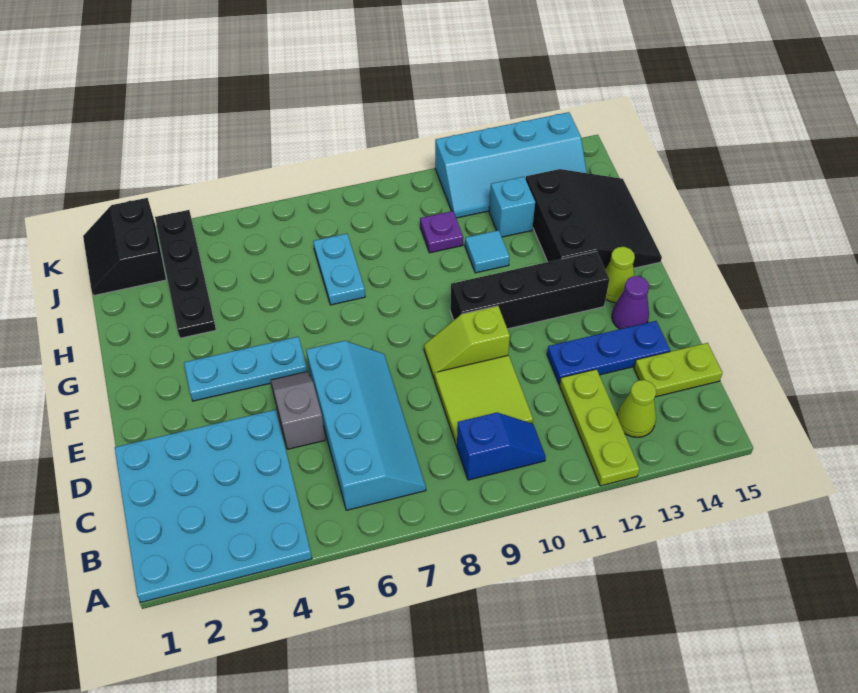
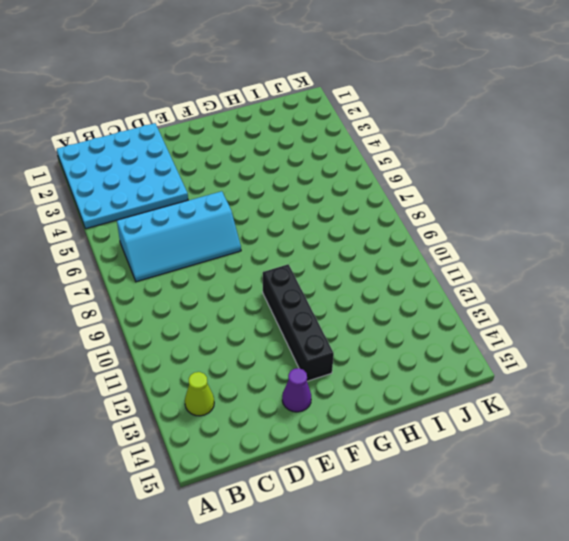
none -> lime plate A12:C12 level 1
none -> blue slope B9:B10 level 1 top 9
none -> lime tile C9:D10 level 1

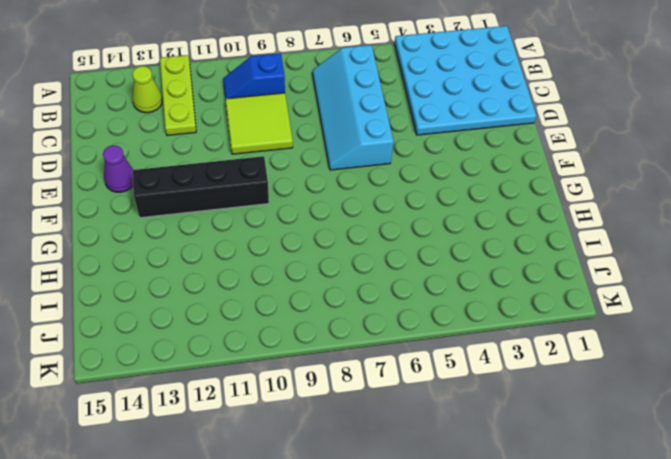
none -> lime plate C14:C15 level 1
none -> grey slope D5:E5 level 1 top D
none -> blue plate D12:D14 level 1

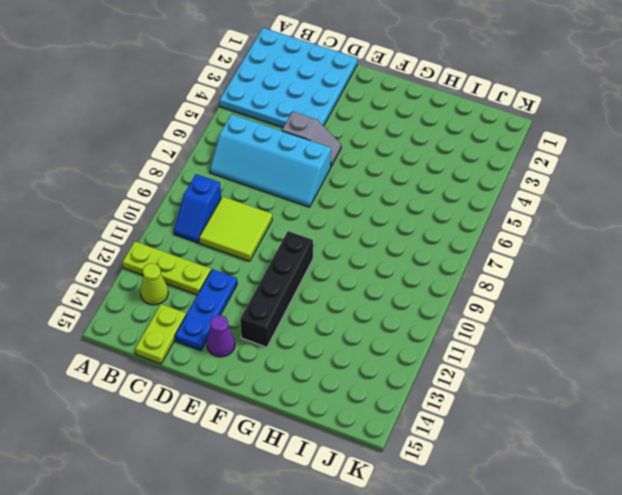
none -> lime slope E9:E10 level 1 top 10
none -> cyan plate F3:F5 level 1
none -> lime cone F14 level 1

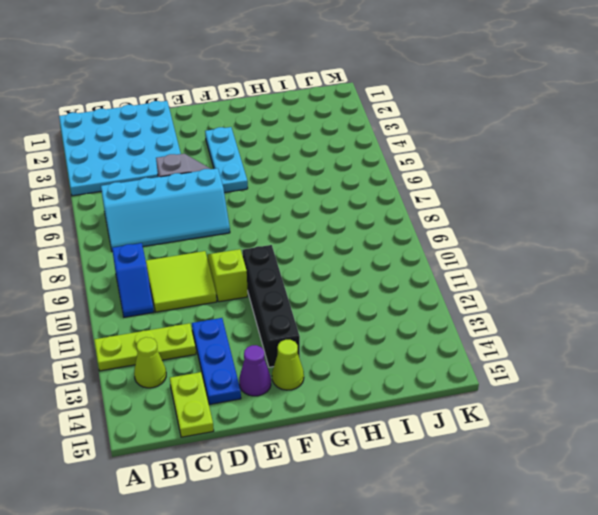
none -> black slope G13:I15 level 1 top 13
none -> black plate H3:K3 level 1
none -> cyan plate H7:I7 level 1

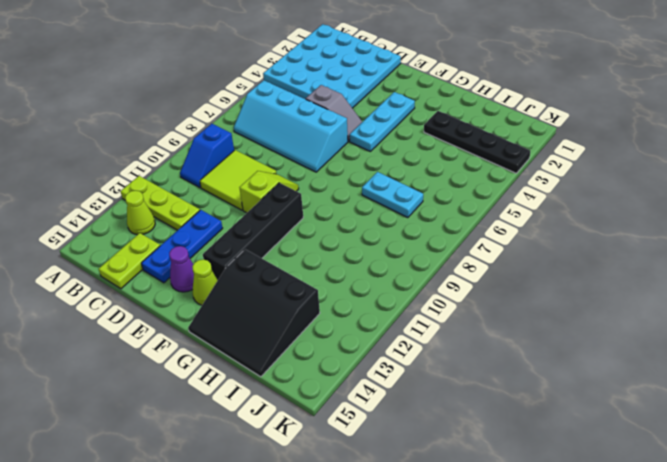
none -> cyan tile H11 level 1
none -> purple plate I10 level 1
none -> cyan brick I12 level 1

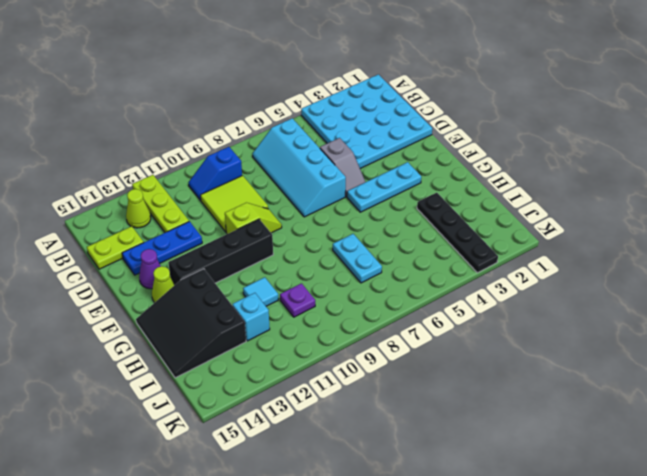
none -> black slope J1:K2 level 1 top 2
none -> cyan slope J11:K14 level 1 top K

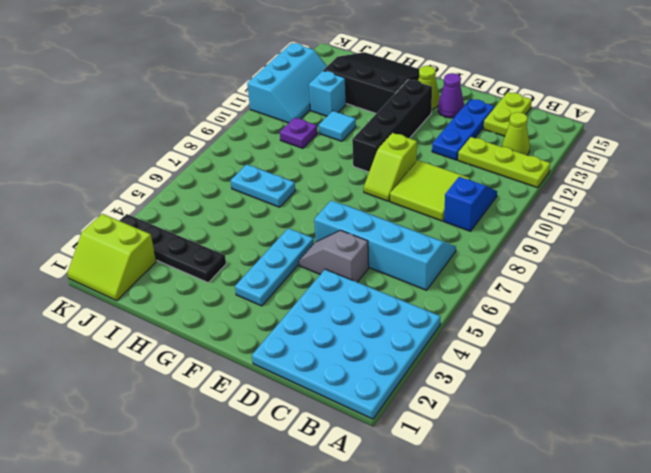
lime slope J1:K2 level 1 top 2 -> black slope J1:K2 level 1 top 2
cyan slope J11:K13 level 1 top K -> cyan slope J11:K14 level 1 top K

